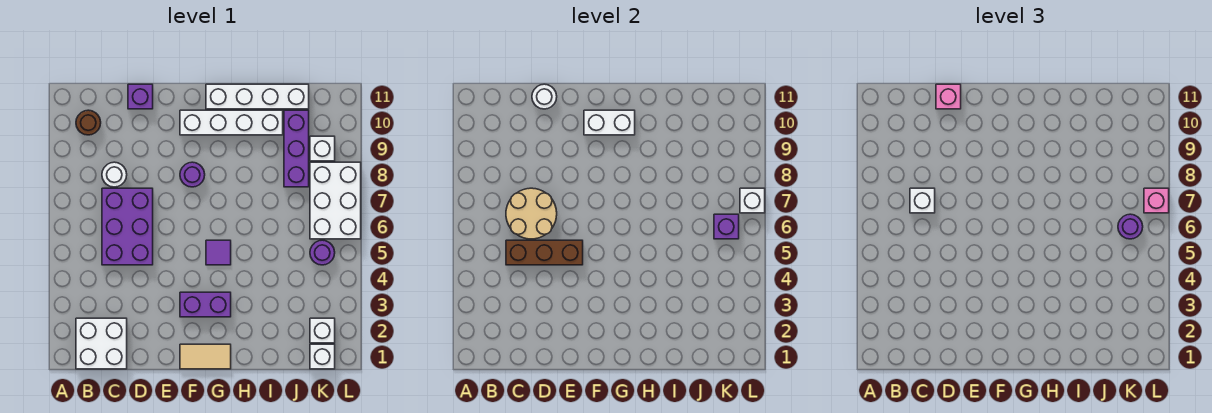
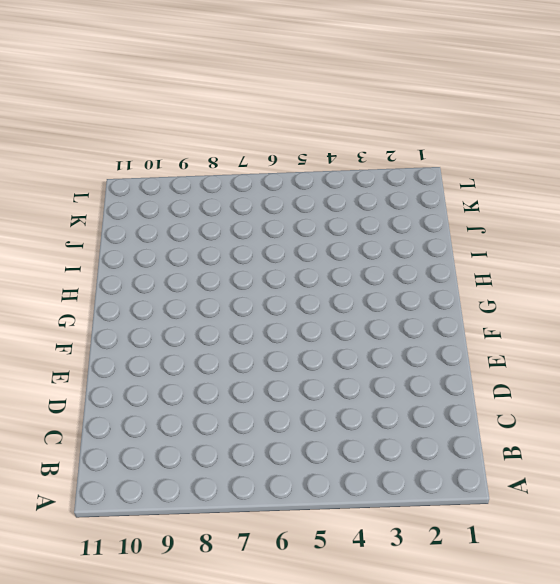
none -> white brick B1:C2 level 1
none -> brown round brick B10 level 1
none -> purple brick C5:D7 level 1

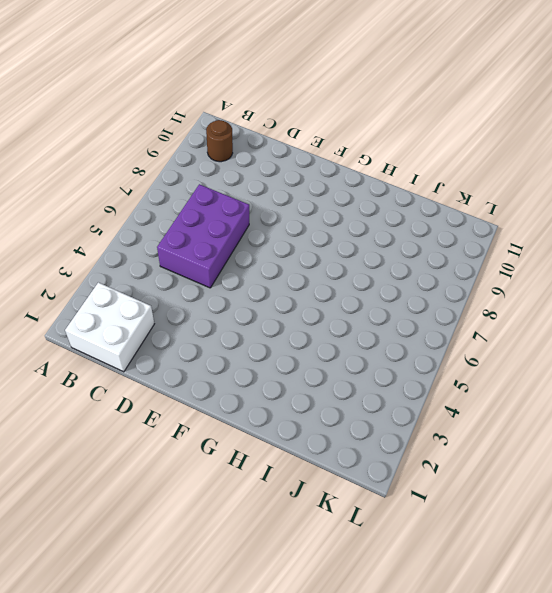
none -> white round brick C8 level 1
none -> purple brick D11 level 1
none -> tan tile F1:G1 level 1

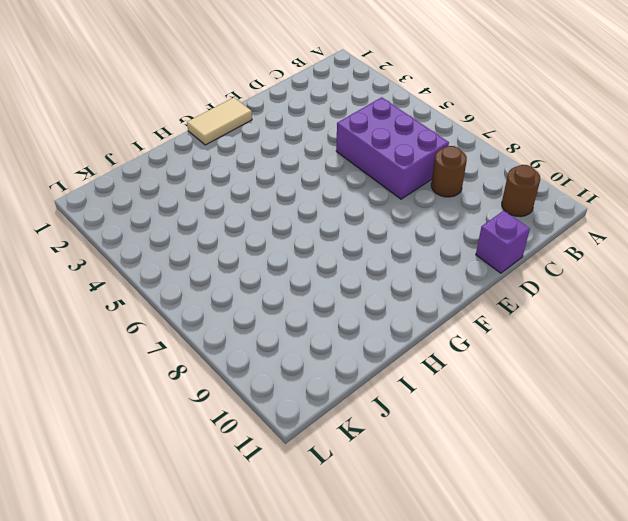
brown round brick C8 level 1 -> white round brick C8 level 1
none -> white brick B1:C2 level 1
none -> purple brick F3:G3 level 1
none -> purple round brick F8 level 1

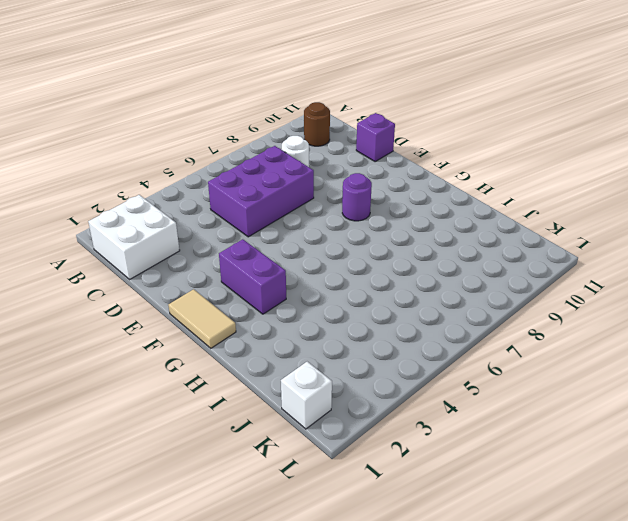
none -> white brick F10:I10 level 1
none -> purple tile G5 level 1
none -> white brick G11:J11 level 1

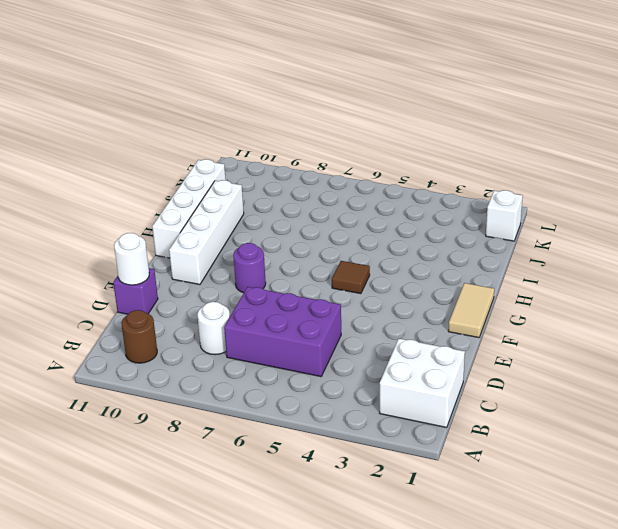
brown tile G5 level 1 -> purple tile G5 level 1
none -> purple brick F3:G3 level 1
none -> purple brick J8:J10 level 1
none -> white brick K2 level 1

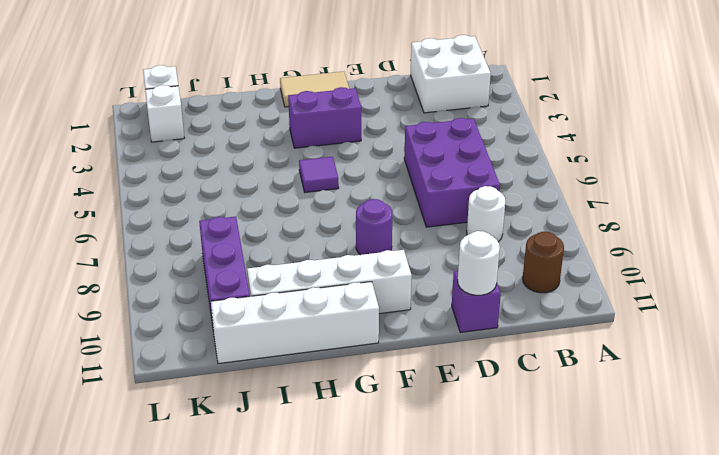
none -> purple round brick K5 level 1
none -> white brick K6:L8 level 1
none -> white brick K9 level 1

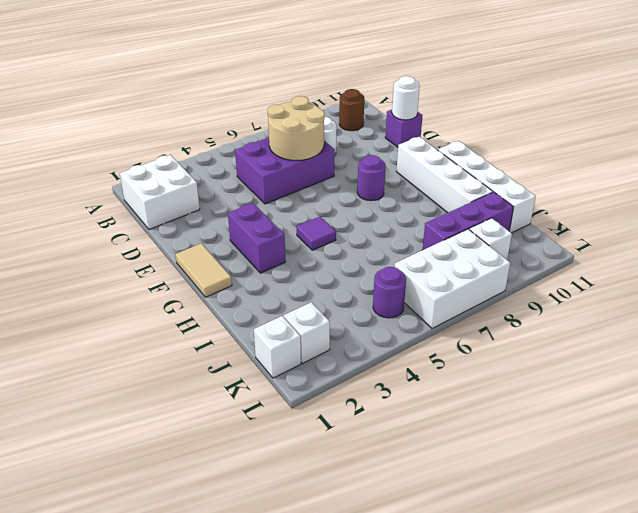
none -> brown brick C5:E5 level 2
none -> white brick F10:G10 level 2
none -> purple brick K6 level 2

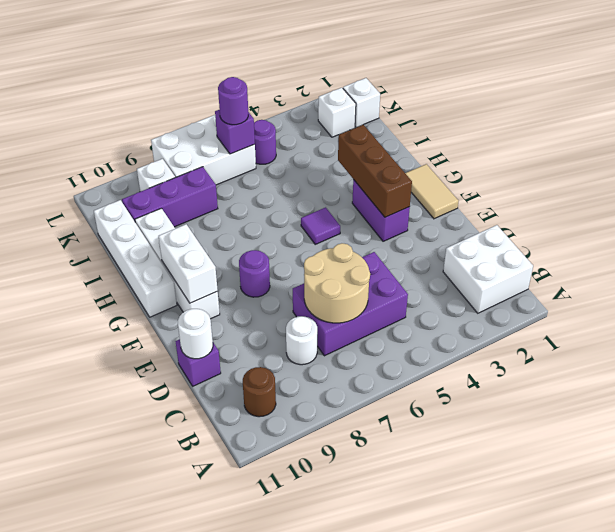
brown brick F3:H3 level 2 -> brown brick C5:E5 level 2
none -> white brick L7 level 2
none -> white brick C7 level 3
none -> pink brick D11 level 3

